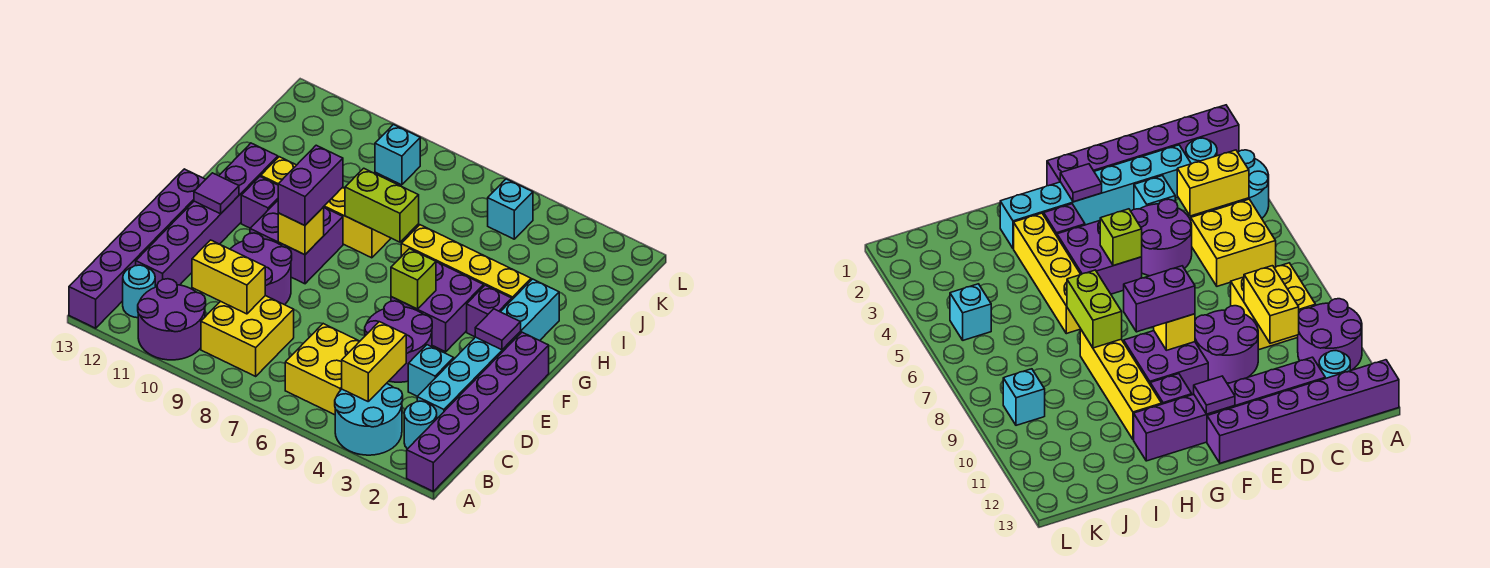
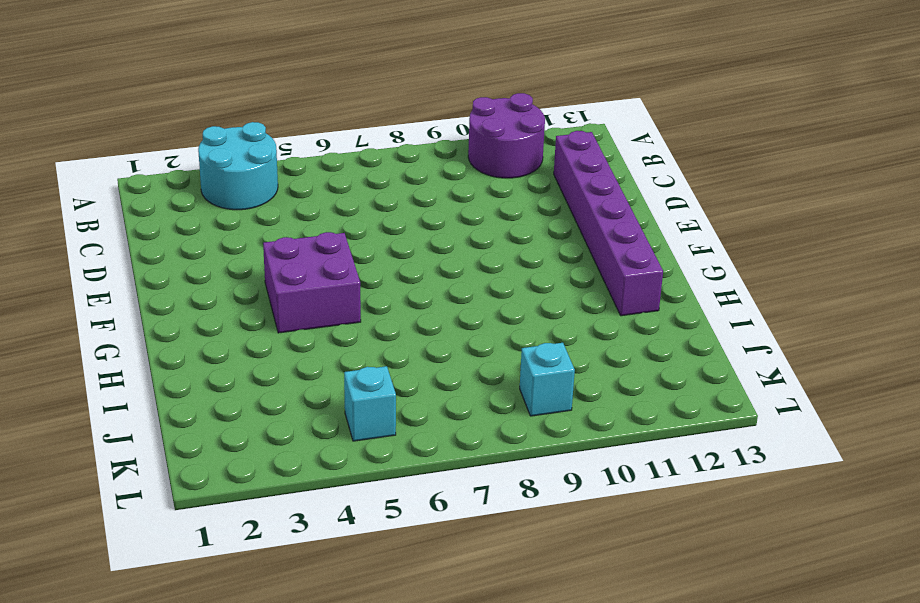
none -> purple brick A1:F1 level 1
none -> purple brick A13:F13 level 1
none -> cyan round brick B2 level 1

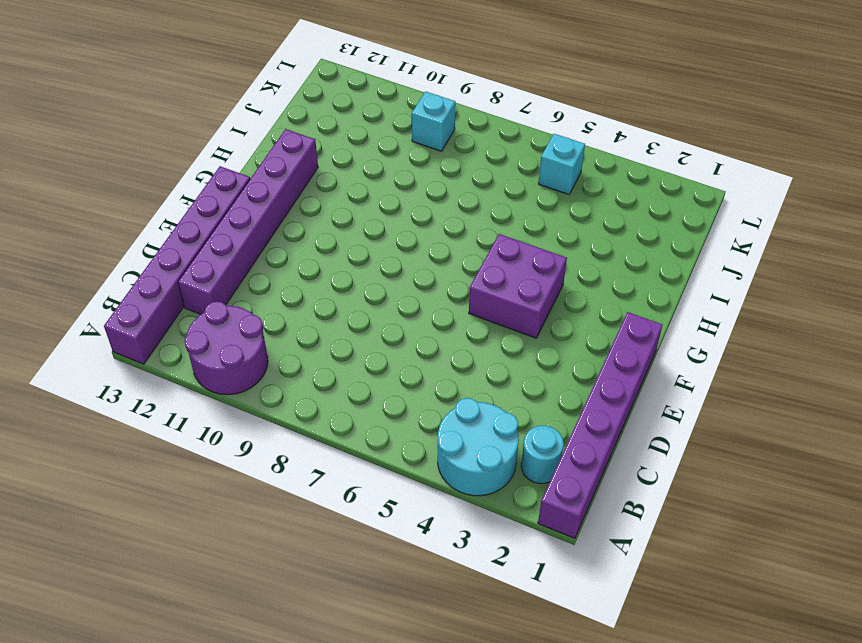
none -> yellow brick B5:C6 level 1
none -> yellow brick B8:C9 level 1
none -> cyan round brick B12 level 1

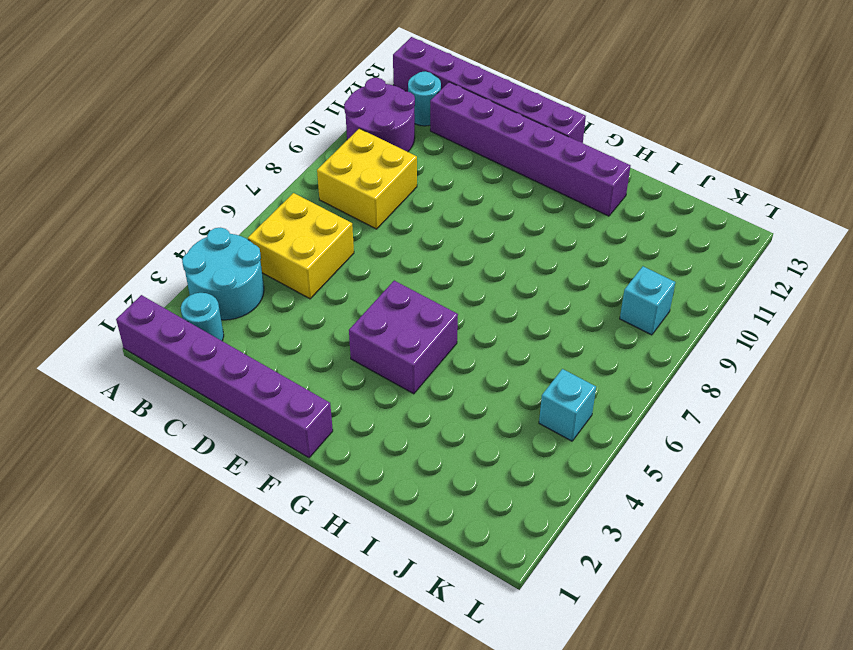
none -> cyan brick C2:H2 level 1
none -> cyan brick D3 level 1
none -> purple round brick D4:E5 level 1

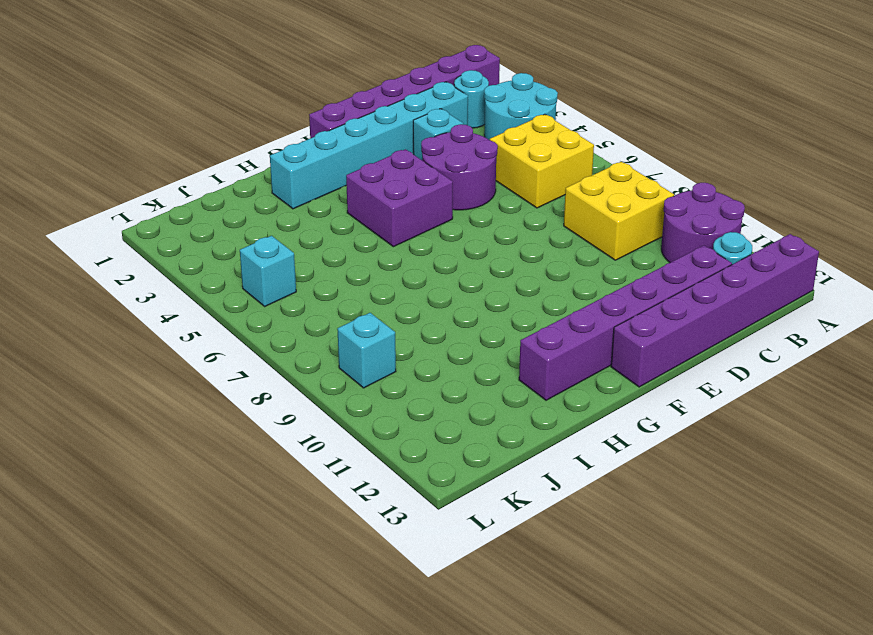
none -> purple round brick D9:E10 level 1
none -> purple brick F9:G10 level 1
none -> purple brick G3 level 1

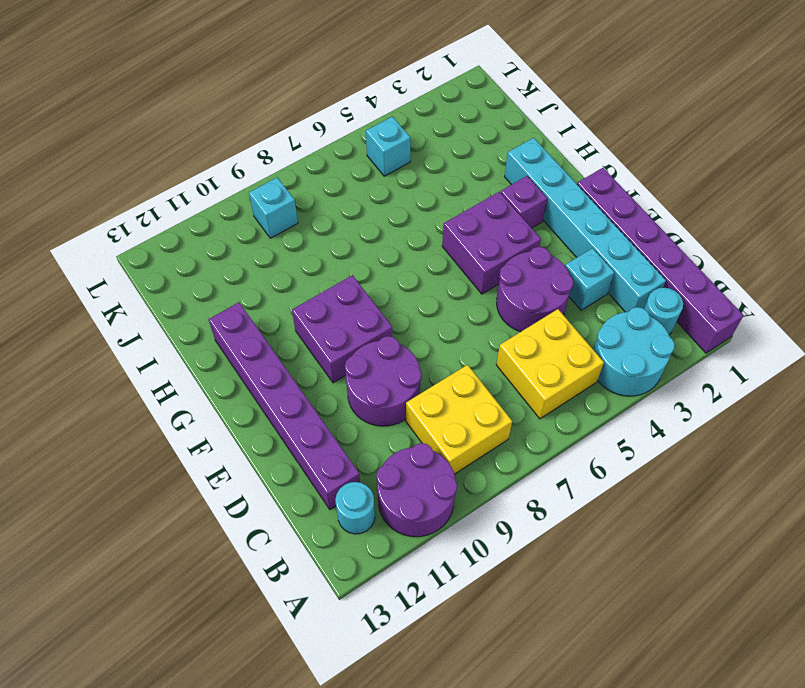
none -> purple brick A13:F13 level 1
none -> purple brick G11 level 1
none -> yellow brick H3:H6 level 1

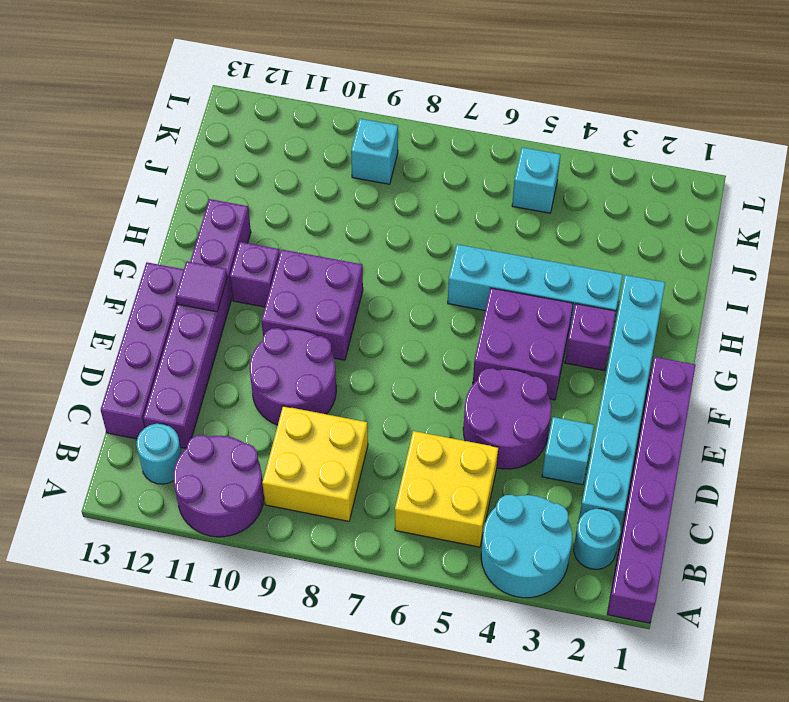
purple brick C13:F13 level 1 -> purple brick A13:F13 level 1
cyan brick H3:H6 level 1 -> yellow brick H3:H6 level 1
none -> yellow brick H8:H11 level 1
none -> yellow brick B4:C4 level 2
none -> yellow brick C9:C10 level 2

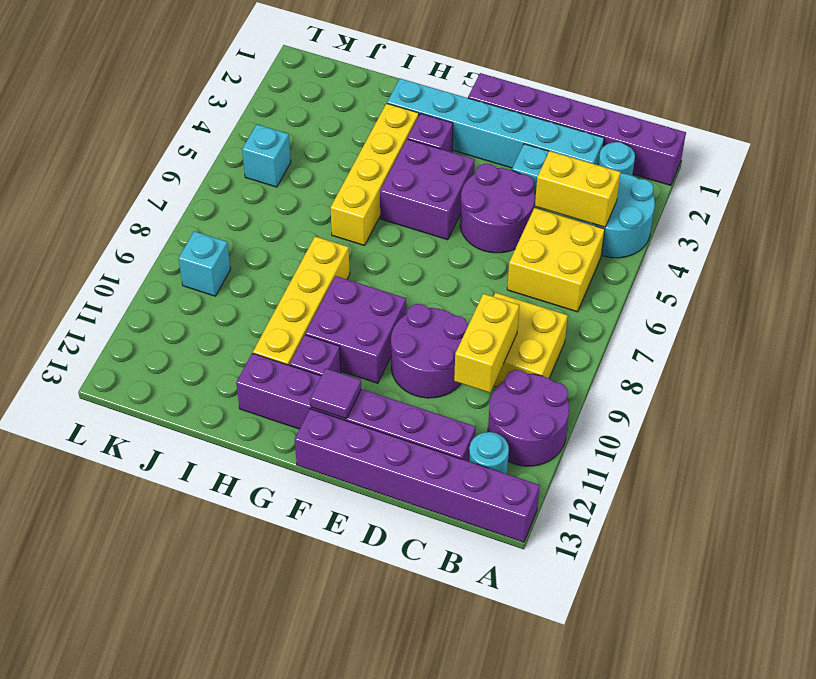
none -> purple tile F2 level 2
none -> lime brick F5 level 2
none -> yellow brick F9 level 2

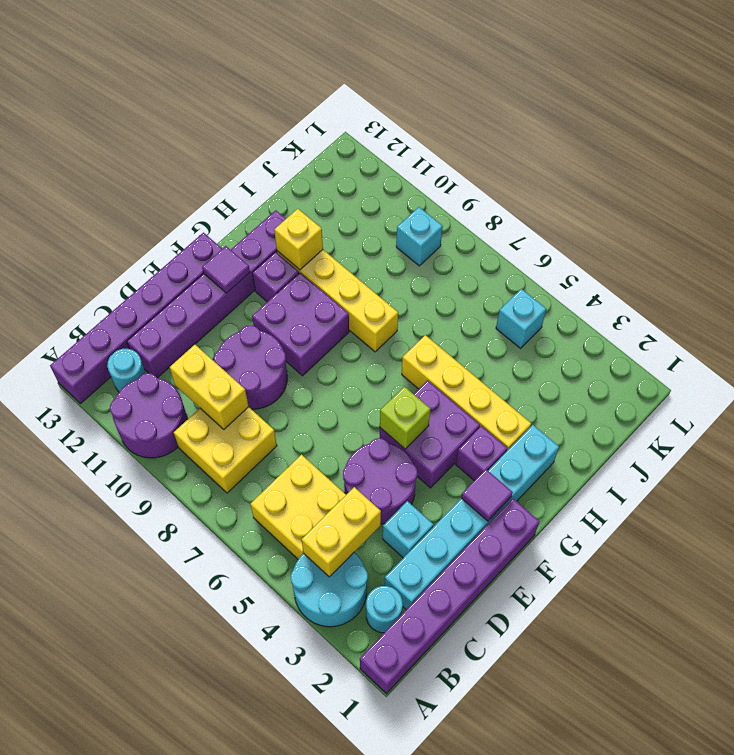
yellow brick H11 level 2 -> yellow brick F9 level 2
none -> lime brick H7:H8 level 2
none -> purple brick F9:G9 level 3

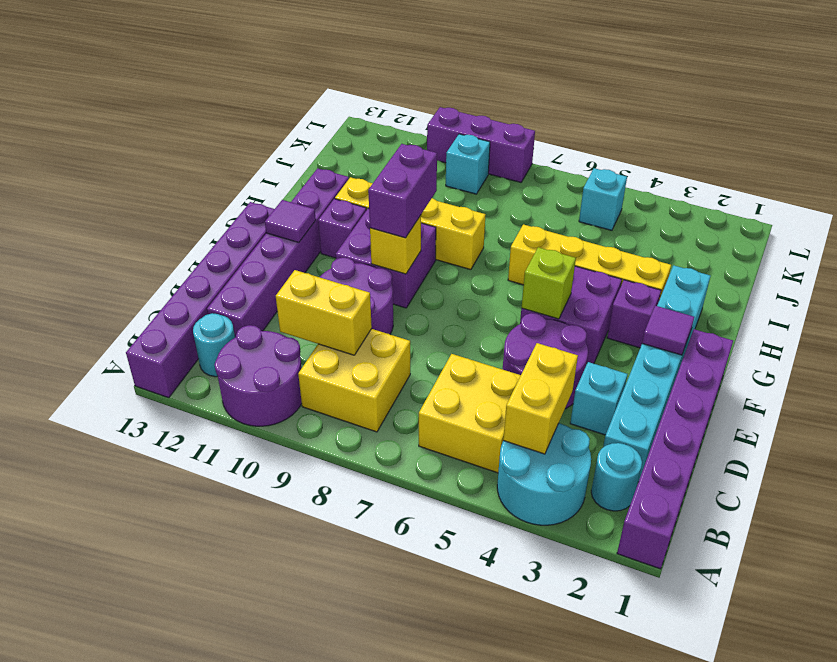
purple brick L8:L10 level 1 -> none
none -> lime brick H7:H8 level 2

